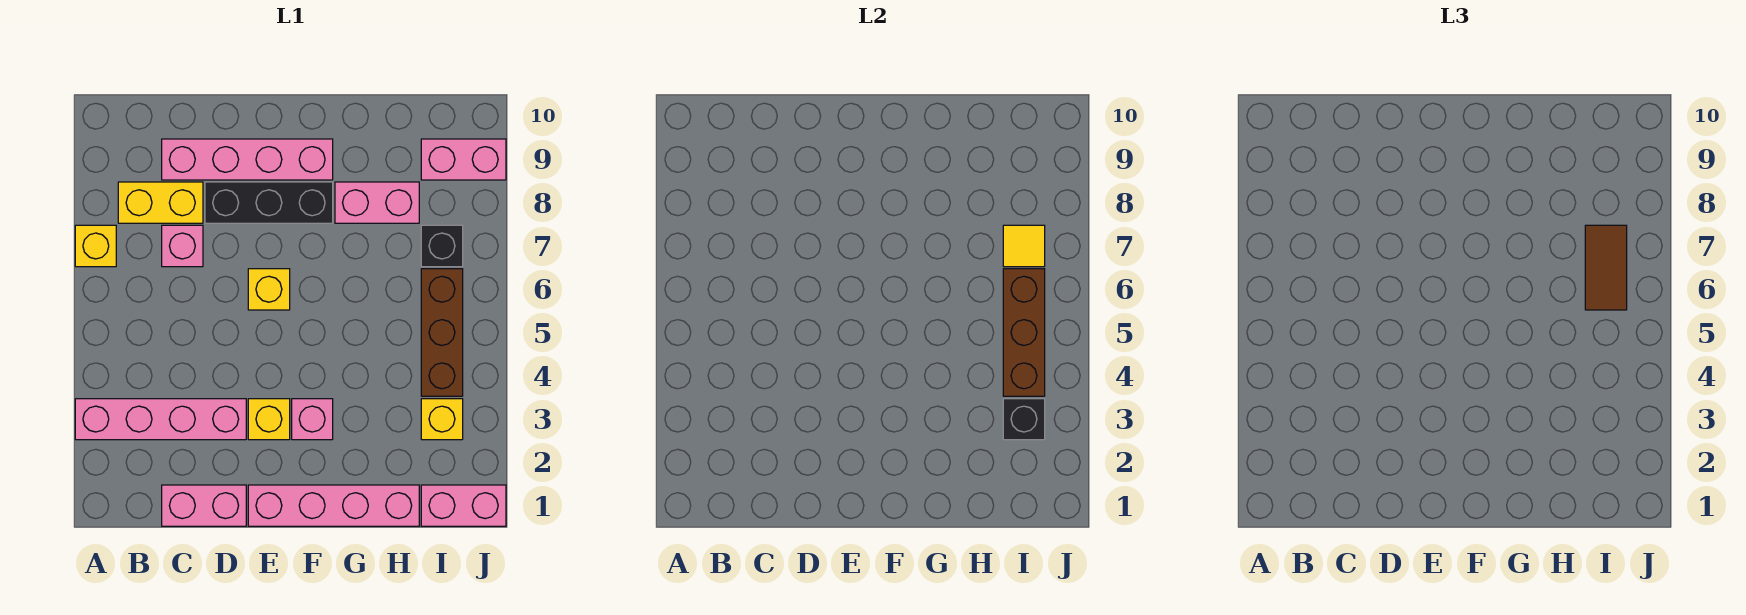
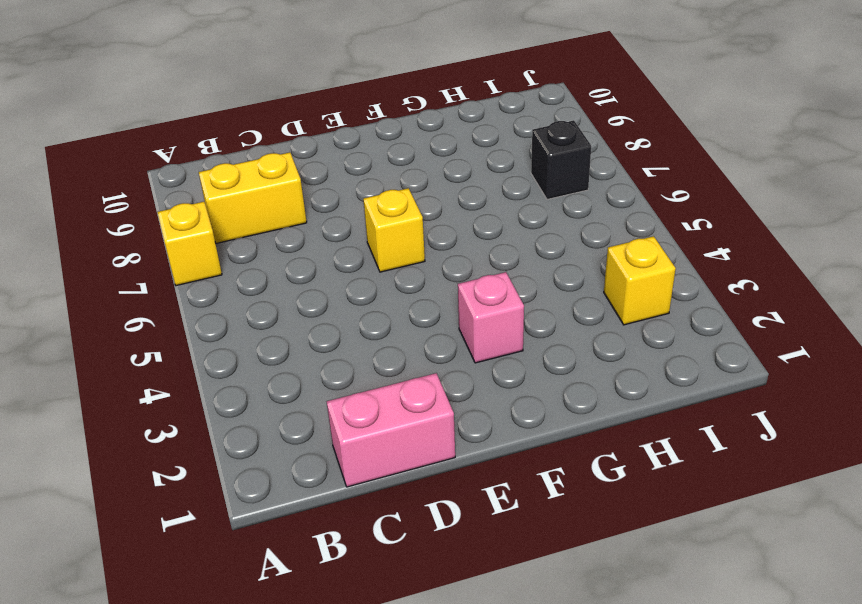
none -> pink brick A3:D3 level 1
none -> pink brick C7 level 1
none -> pink brick C9:F9 level 1

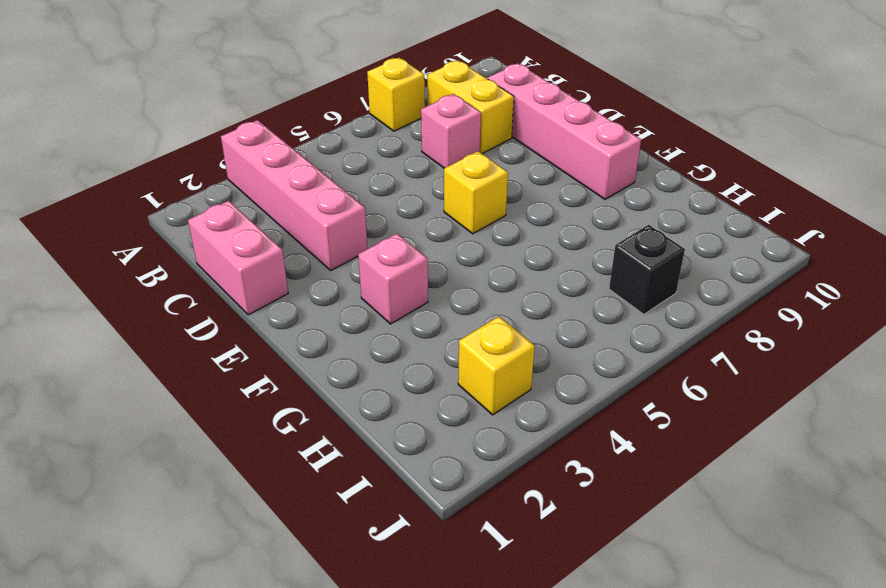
none -> black brick D8:F8 level 1
none -> pink brick E1:H1 level 1
none -> yellow brick E3 level 1

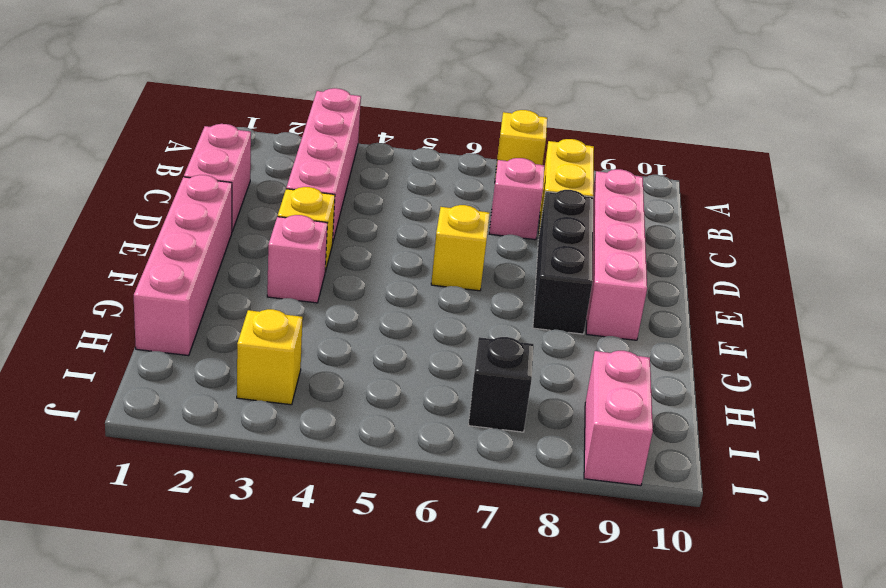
none -> pink brick G8:H8 level 1
none -> pink brick I1:J1 level 1
none -> brown brick I4:I6 level 1

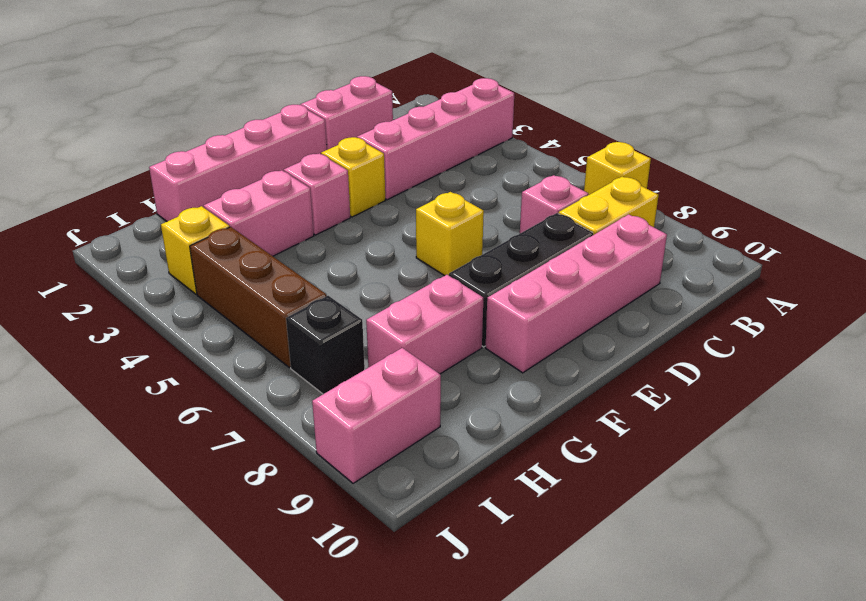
pink brick G3:H3 level 1 -> pink brick I1:J1 level 1
none -> black brick I3 level 2
none -> brown brick I4:I6 level 2
none -> yellow tile I7 level 2

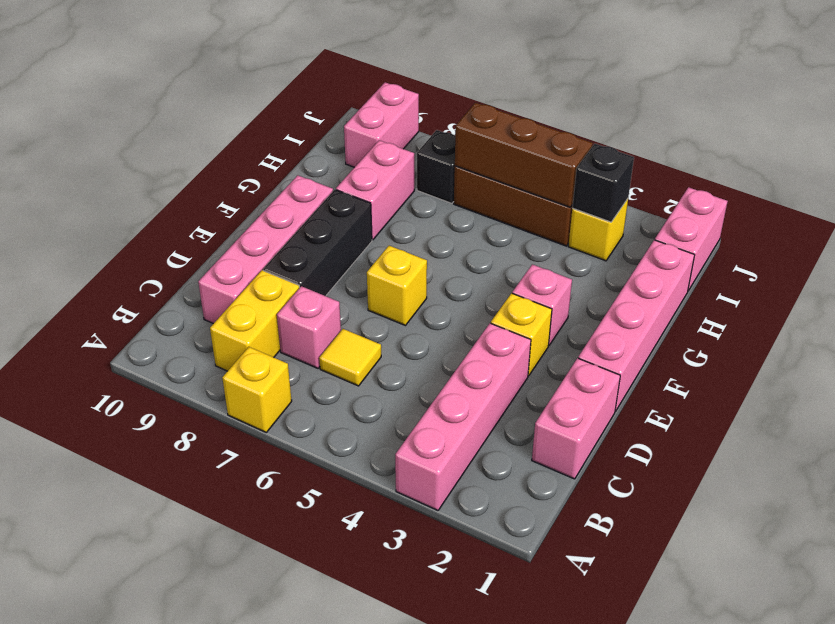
yellow tile C6 level 1 -> yellow tile I7 level 2
none -> brown tile I6:I7 level 3

